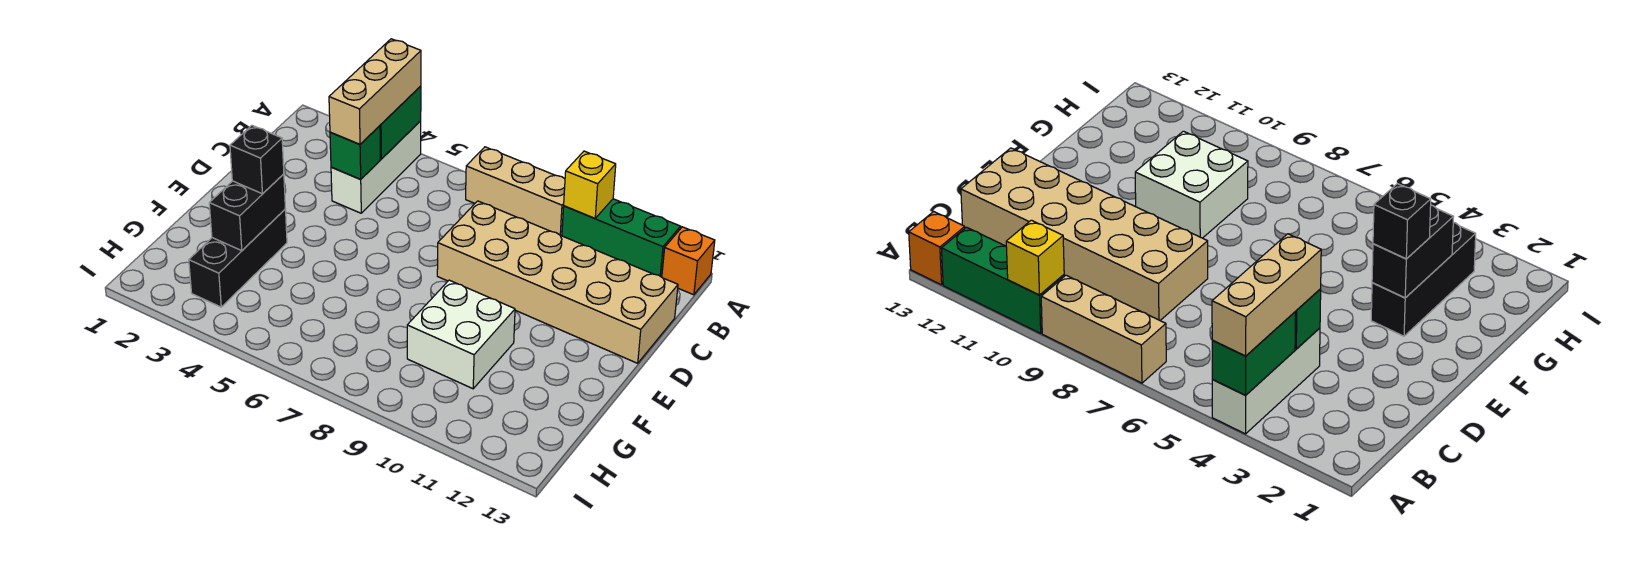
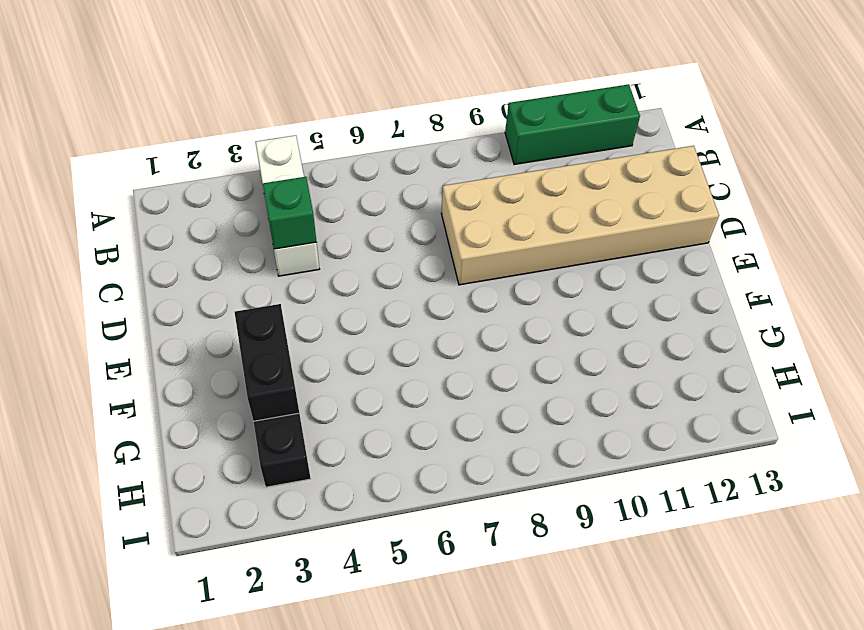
none -> tan brick A7:A9 level 1
none -> orange brick A13 level 1
none -> white brick F9:G10 level 1

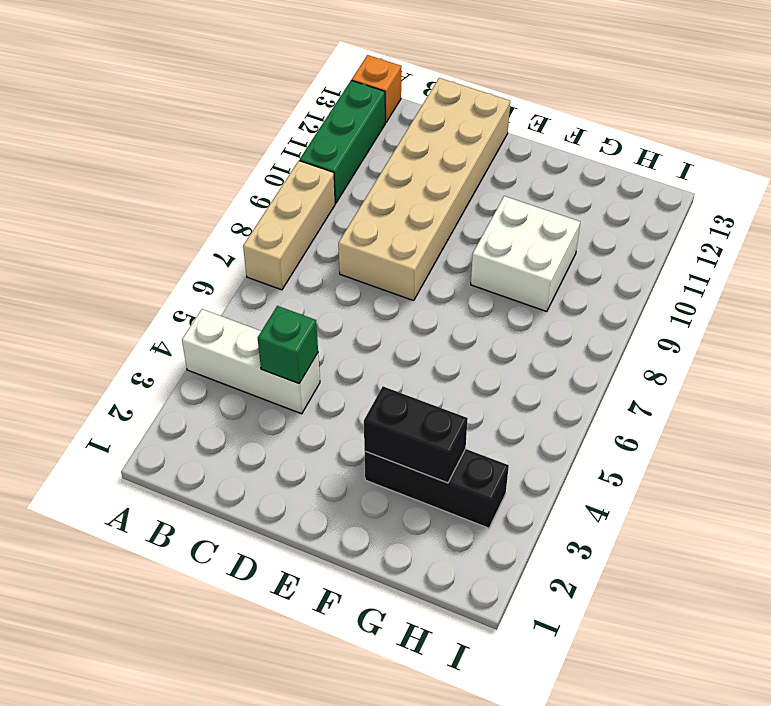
none -> green brick A4:B4 level 2
none -> yellow brick A10 level 2
none -> tan brick A4:C4 level 3

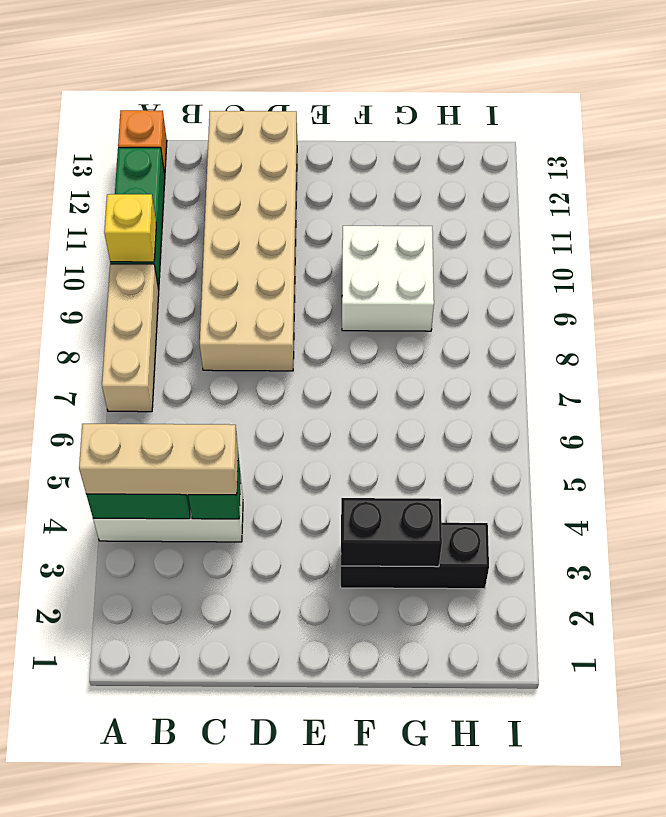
none -> black brick F3 level 3

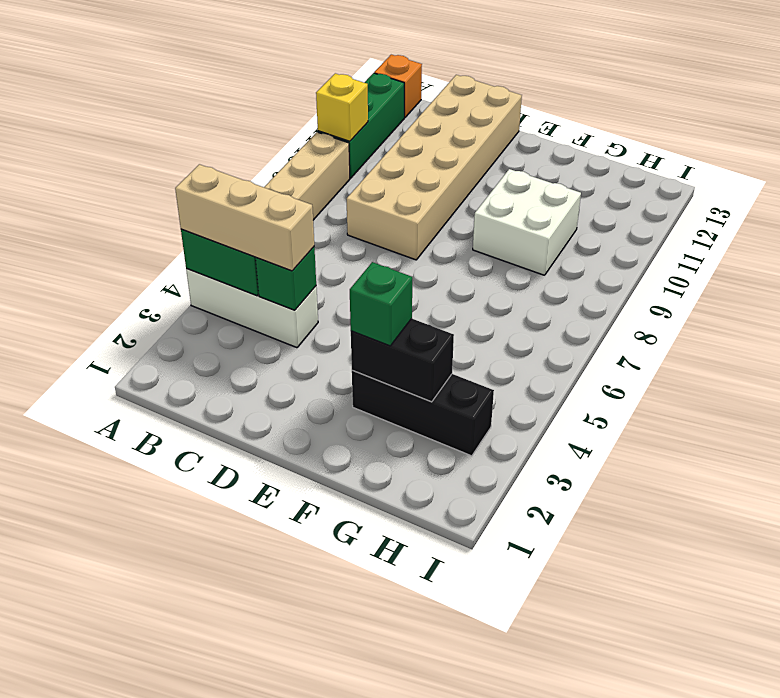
green brick F3 level 3 -> black brick F3 level 3

